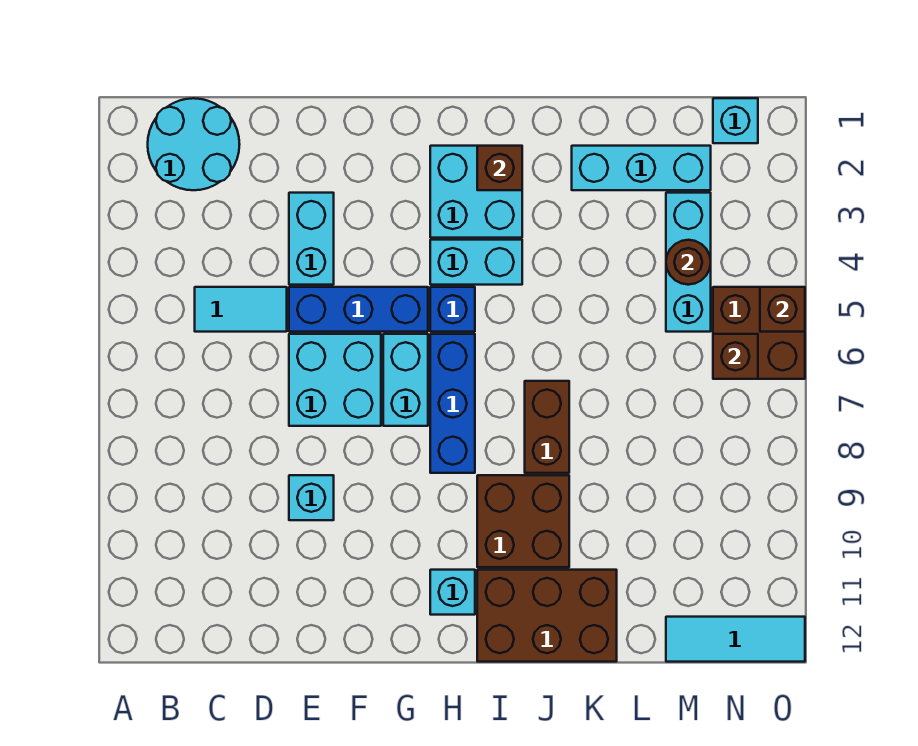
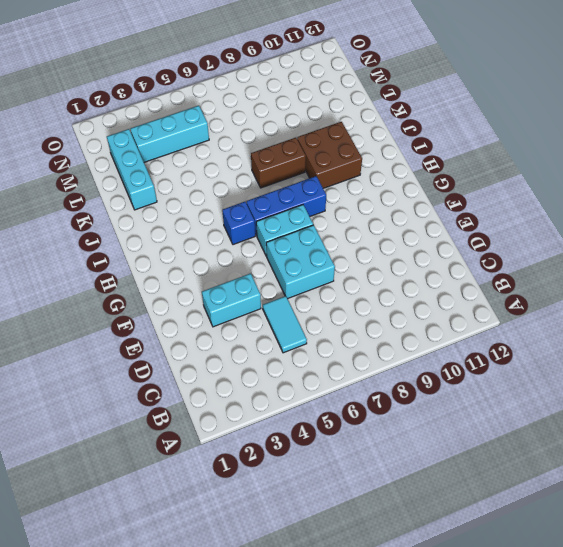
none -> cyan round brick B1:C2 level 1
none -> blue brick E5:G5 level 1
none -> cyan brick E9 level 1

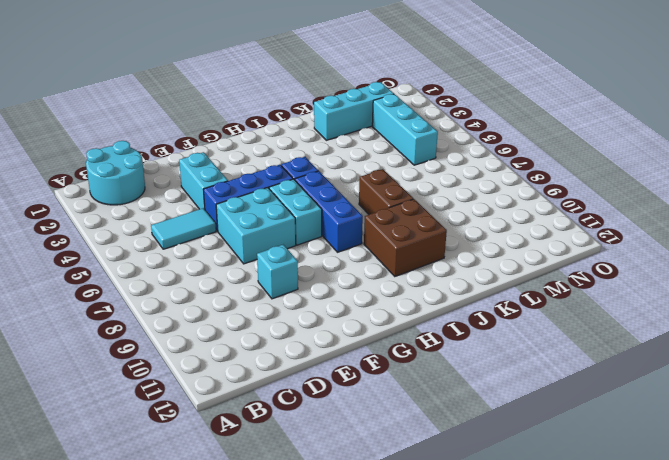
none -> cyan brick H2:I3 level 1
none -> cyan brick H4:I4 level 1
none -> cyan brick H11 level 1

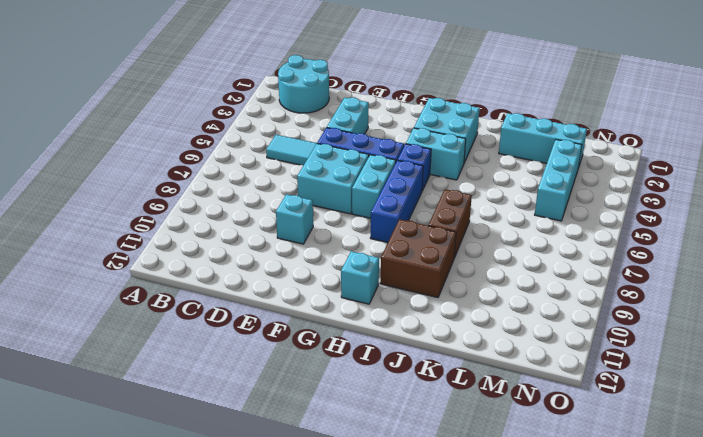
none -> brown brick I11:K12 level 1
none -> cyan tile M12:O12 level 1
none -> cyan brick N1 level 1

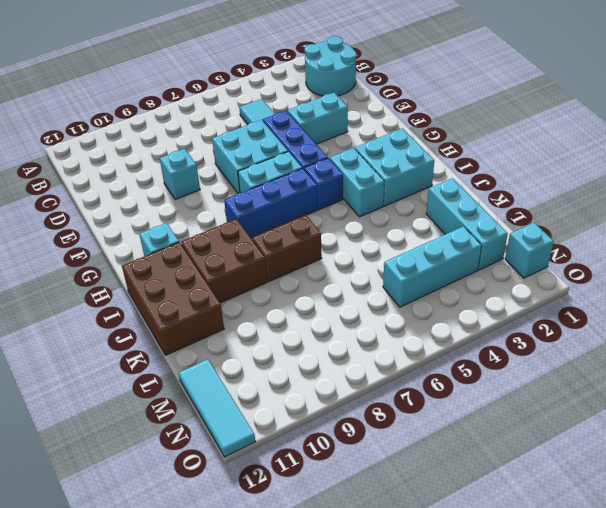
none -> brown brick N5:O6 level 1
none -> brown brick I2 level 2
none -> brown round brick M4 level 2

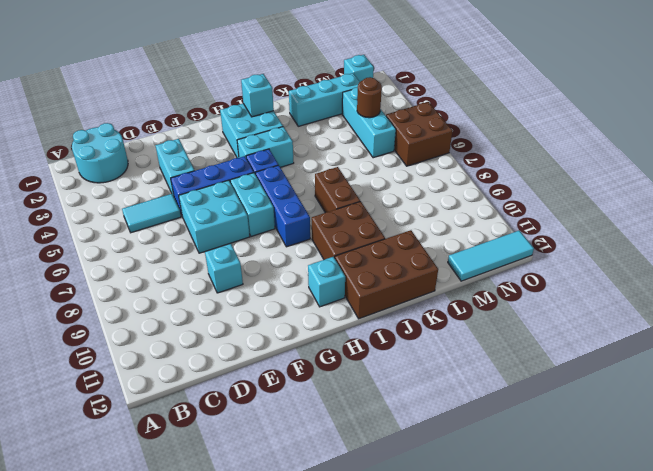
cyan brick I2 level 2 -> brown brick I2 level 2
none -> brown brick N6 level 2
none -> brown brick O5 level 2

